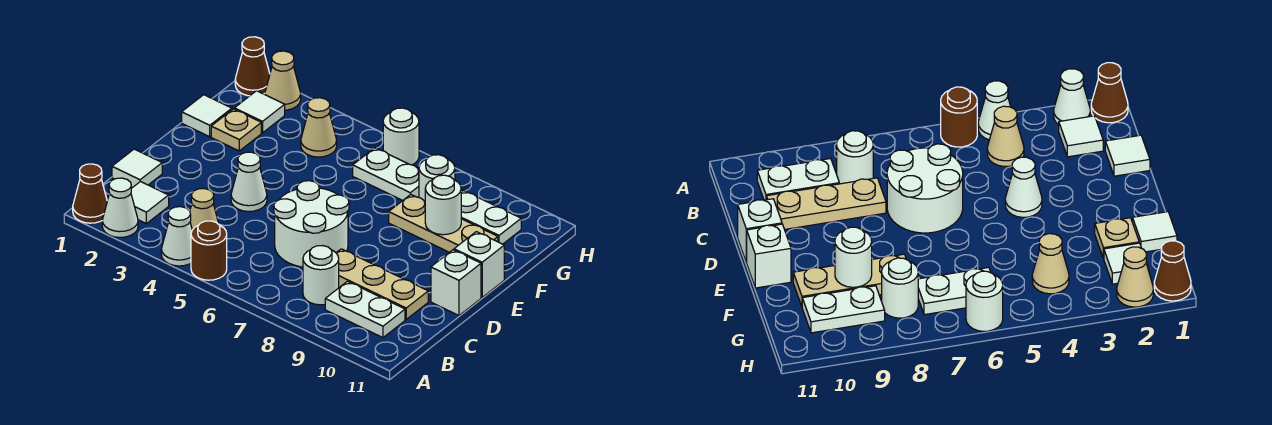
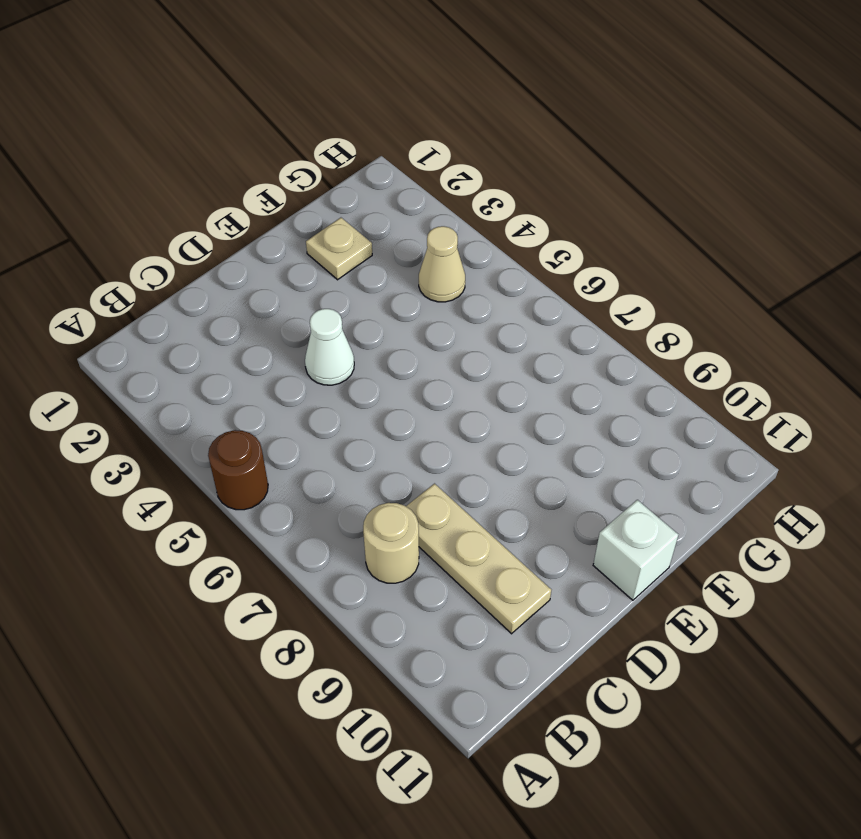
tan round brick B8 level 1 -> white round brick B8 level 1
none -> brown cone A1 level 1
none -> white cone A2 level 1
none -> white cone A4 level 1

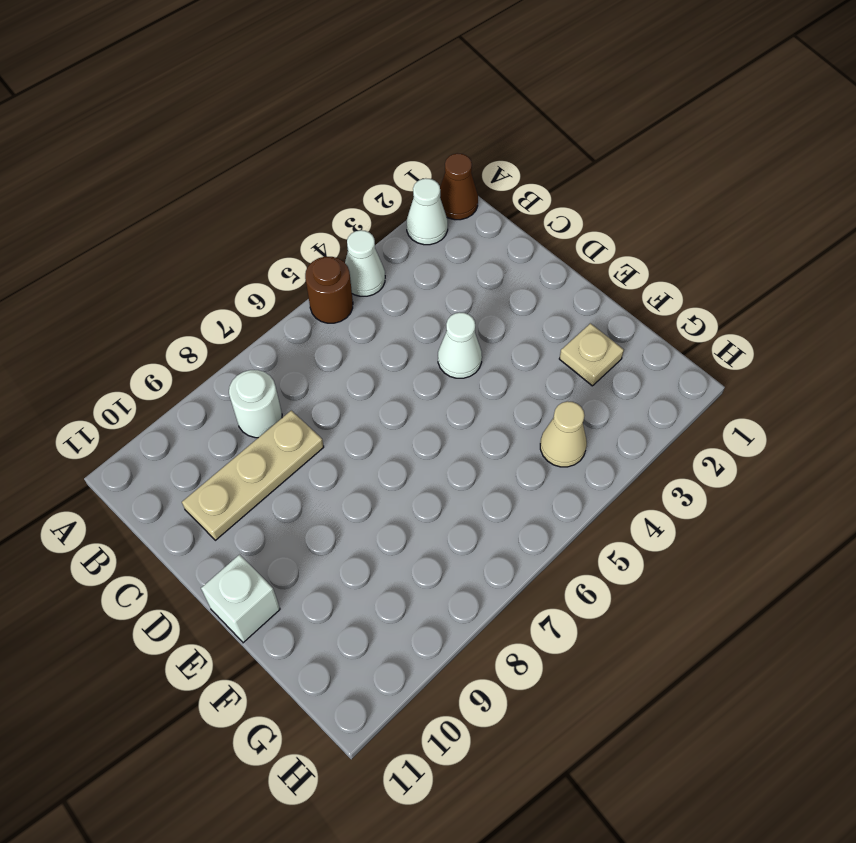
none -> white tile B2 level 1
none -> tan cone B4 level 1
none -> white plate B9:B10 level 1

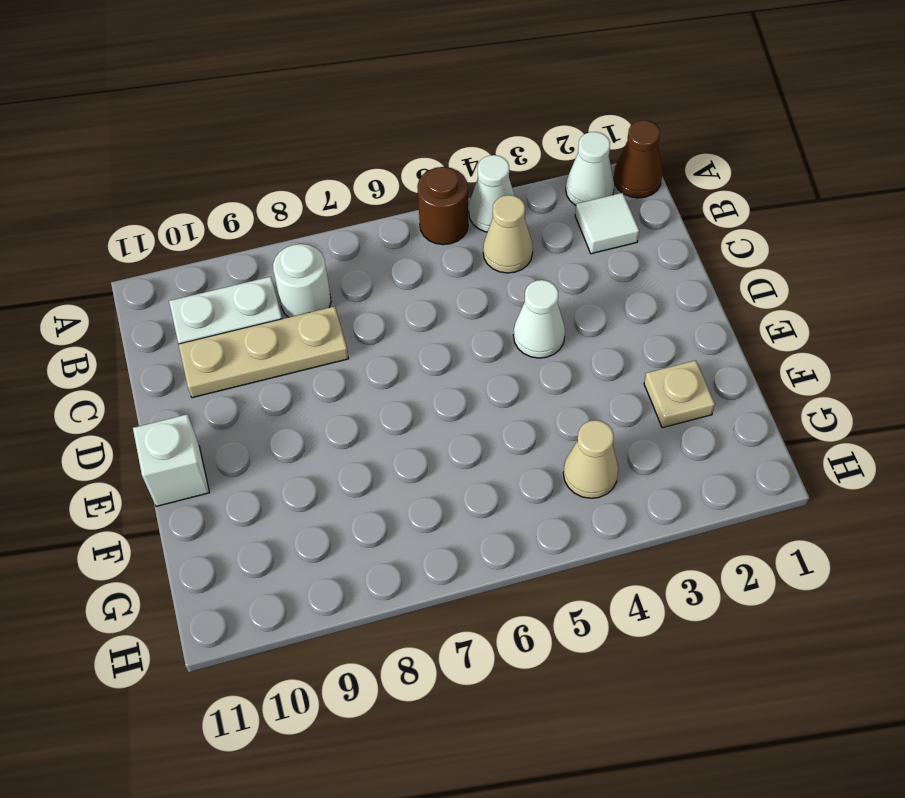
none -> white tile C1 level 1
none -> white round brick C6:D7 level 1
none -> white brick D11 level 1

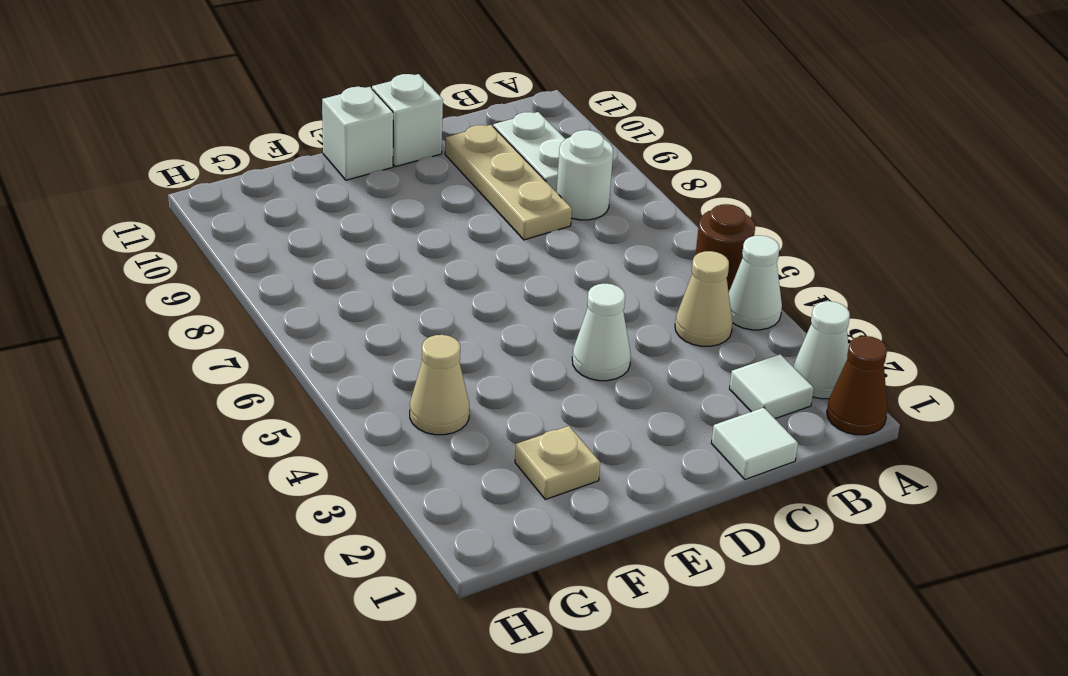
none -> white round brick C6:D7 level 1
none -> white tile F1 level 1
none -> tan plate F8:F10 level 1

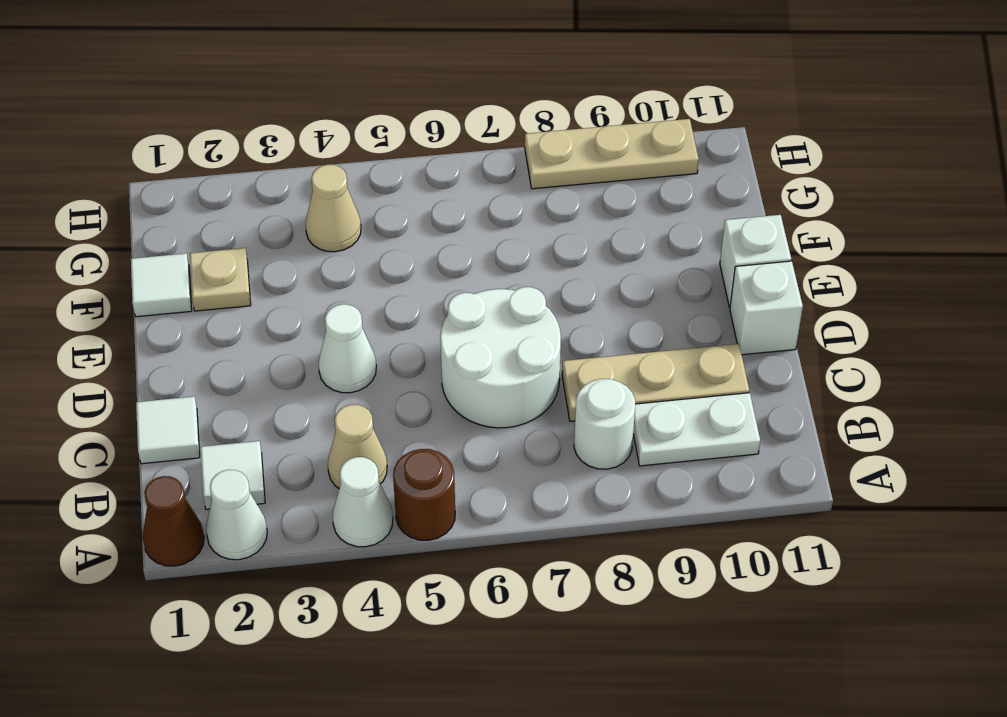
tan plate H8:H10 level 1 -> tan plate F8:F10 level 1
none -> white tile G2 level 1
none -> white plate G6:G7 level 1
none -> white round brick G8 level 1

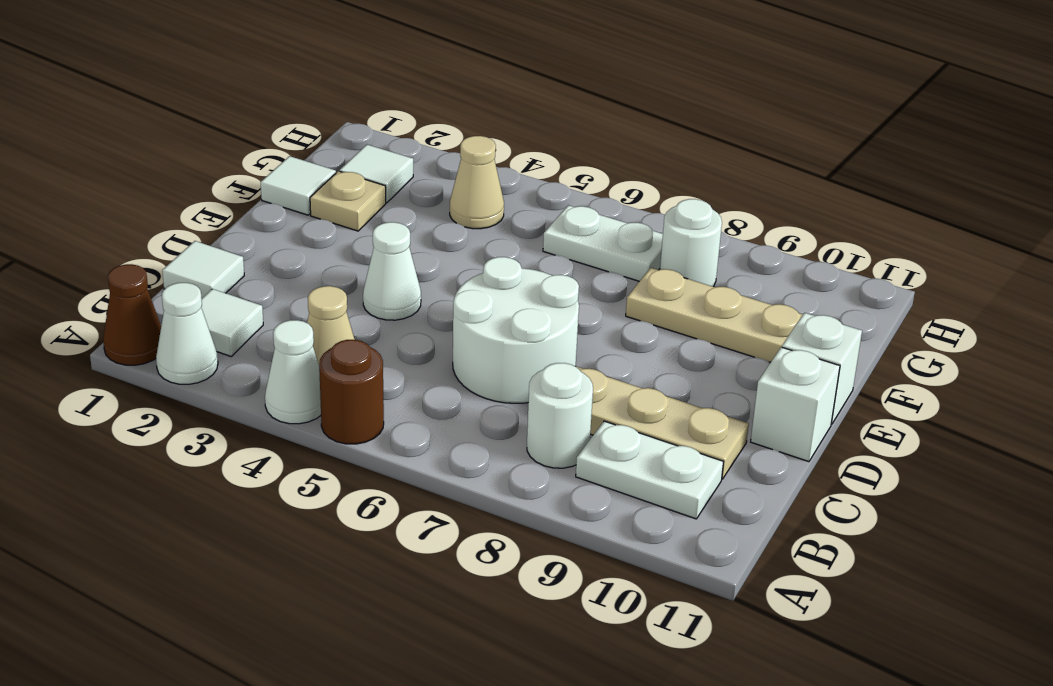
none -> white plate G9:G10 level 1
none -> brown cone H1 level 1
none -> tan cone H2 level 1

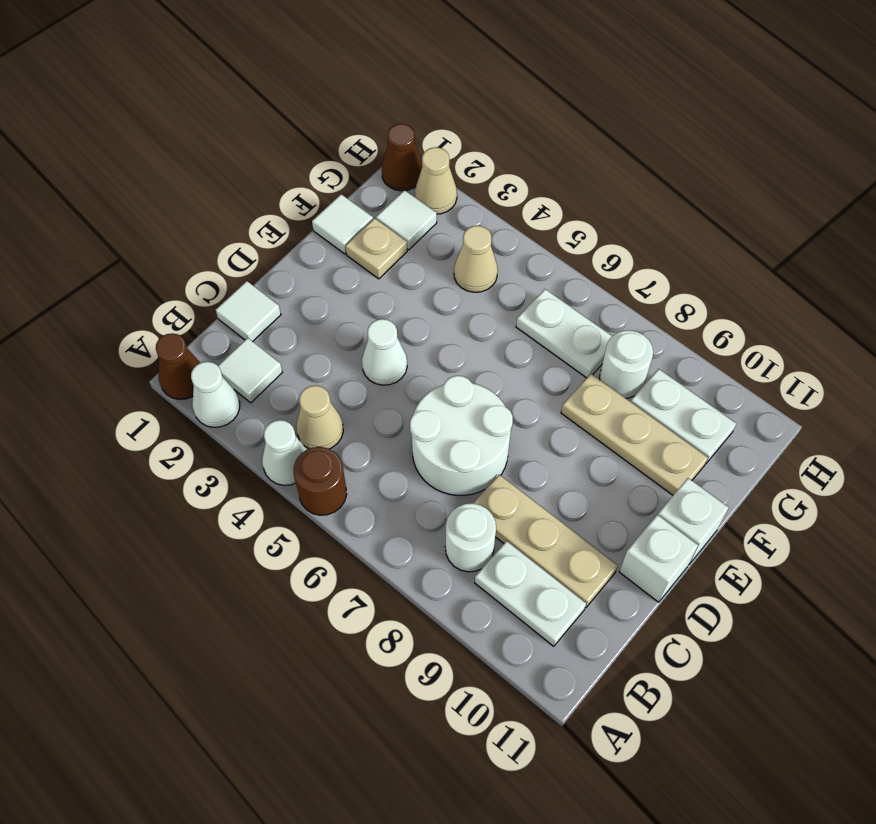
none -> white round brick H6 level 1
none -> white round brick F9 level 2

